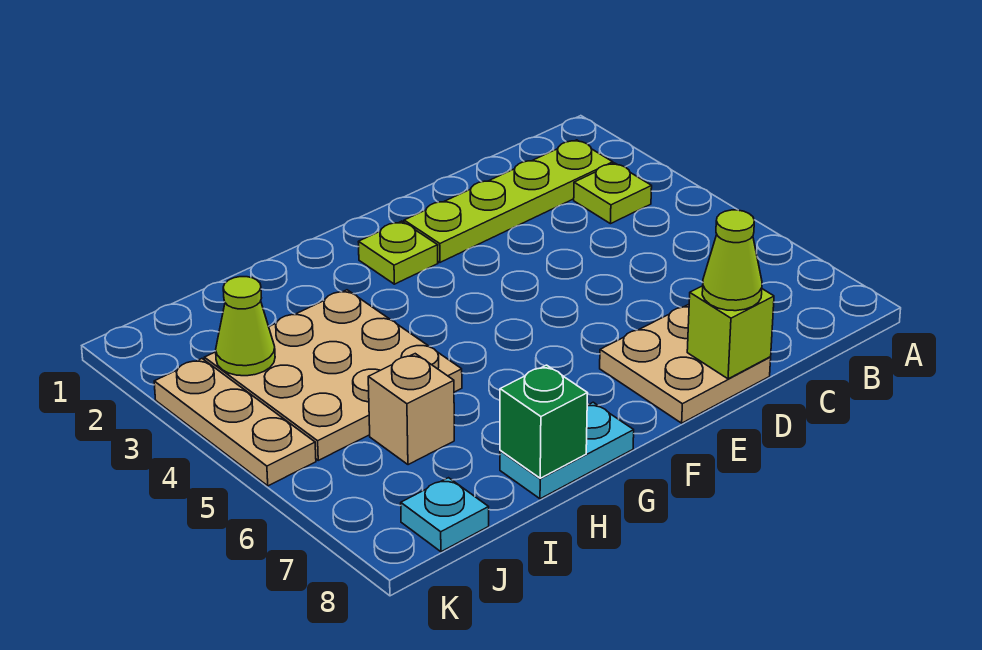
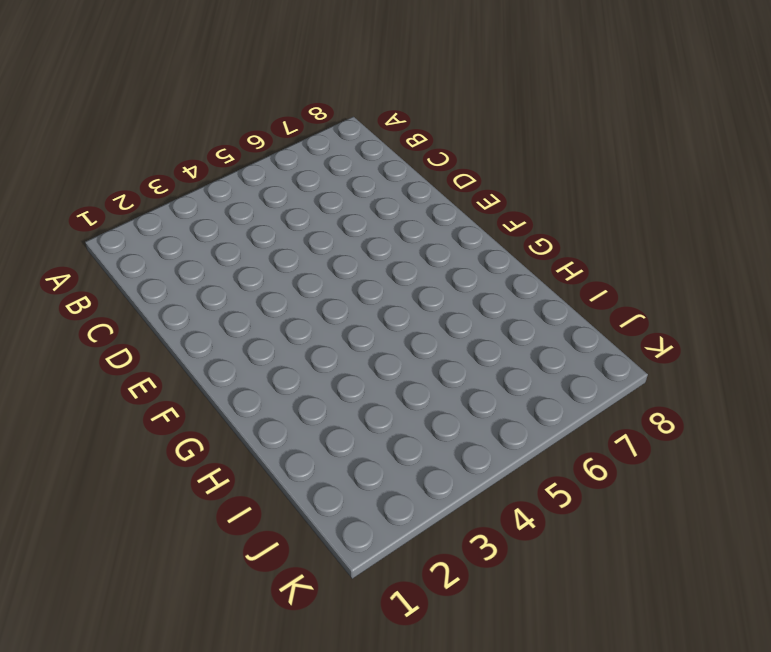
none -> lime plate B2:E2 level 1
none -> lime plate B3 level 1
none -> tan plate D7:E8 level 1

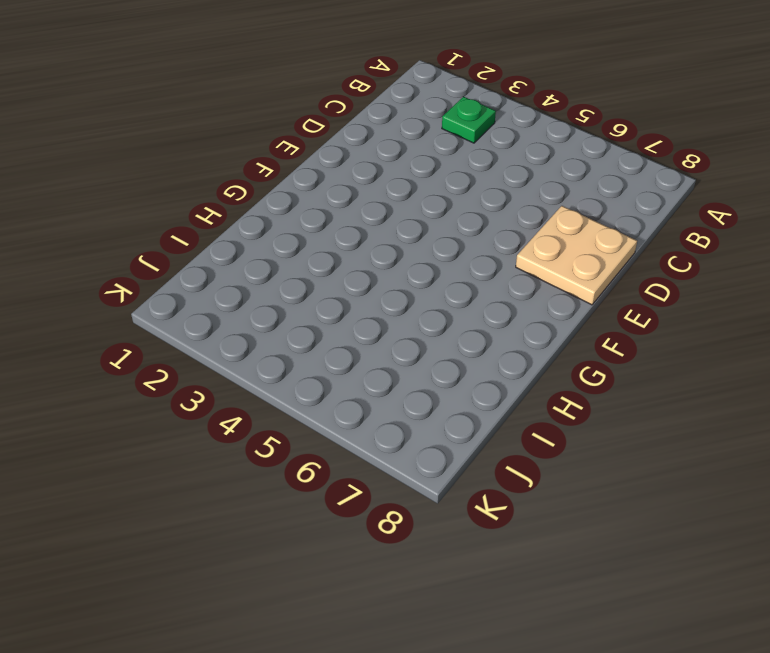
green plate B3 level 1 -> lime plate B3 level 1
none -> lime plate B2:E2 level 1
none -> lime plate F2 level 1
none -> cyan plate G8:H8 level 1

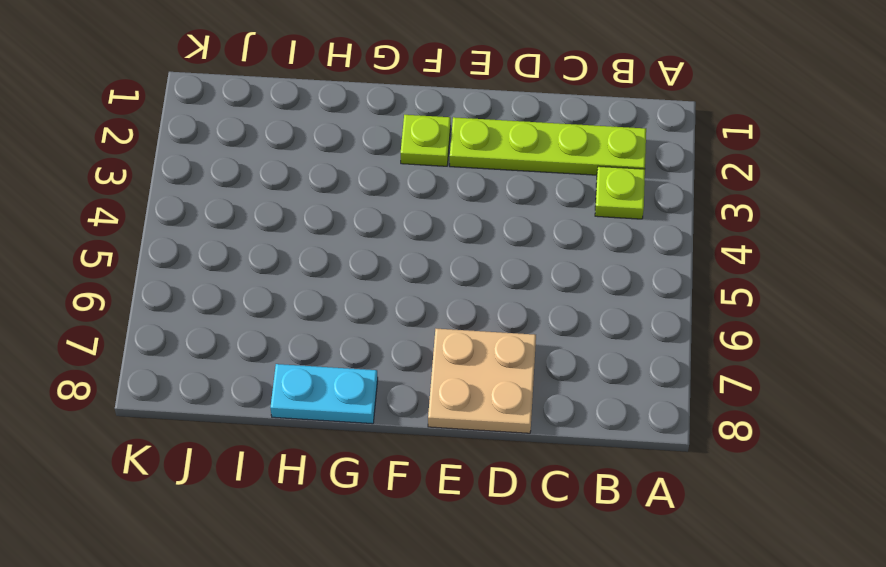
none -> tan plate H3:J5 level 1
none -> tan brick I6 level 1
none -> cyan plate J8 level 1

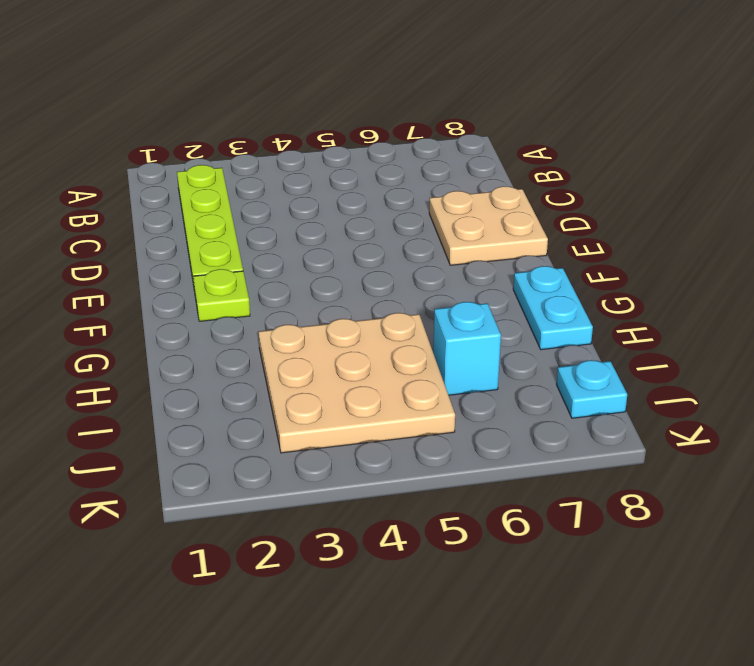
cyan brick I6 level 1 -> tan brick I6 level 1
none -> lime plate B3 level 1
none -> tan plate K3:K5 level 1
none -> lime brick D8 level 2

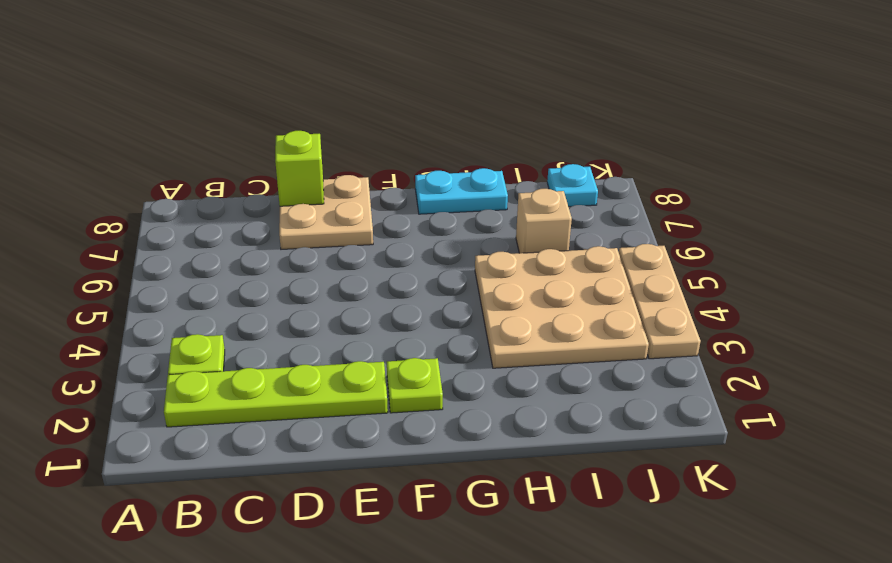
none -> green brick H8 level 2
none -> lime cone J3 level 2
none -> lime cone D8 level 3

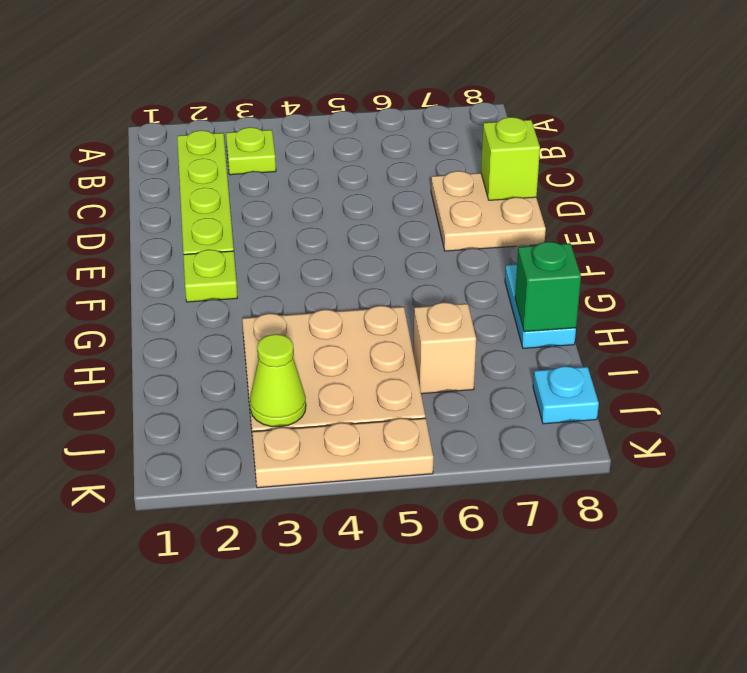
none -> lime cone D8 level 3

